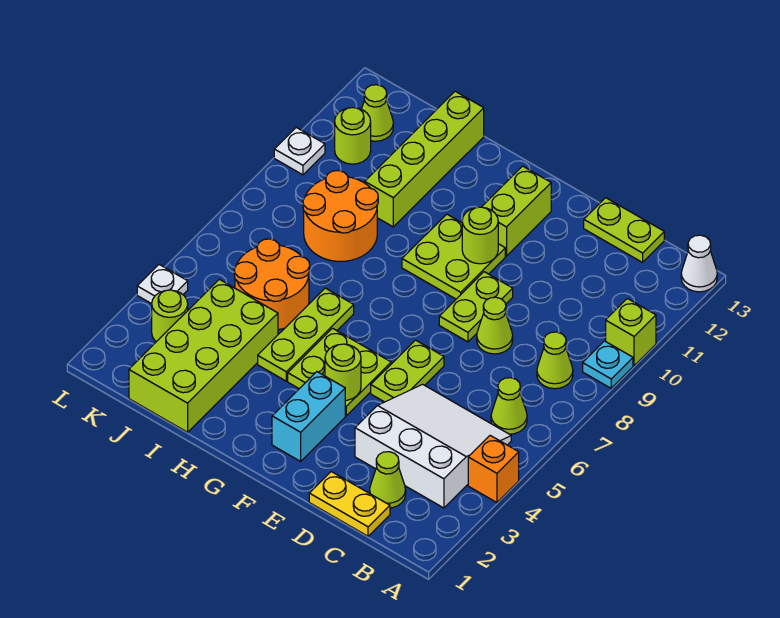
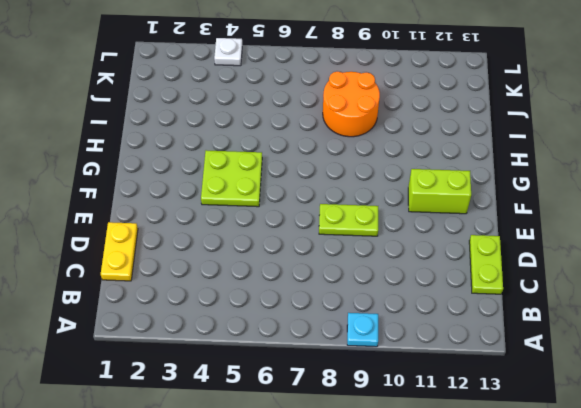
none -> orange brick A4 level 1
none -> lime brick A10 level 1
none -> white cone A13 level 1

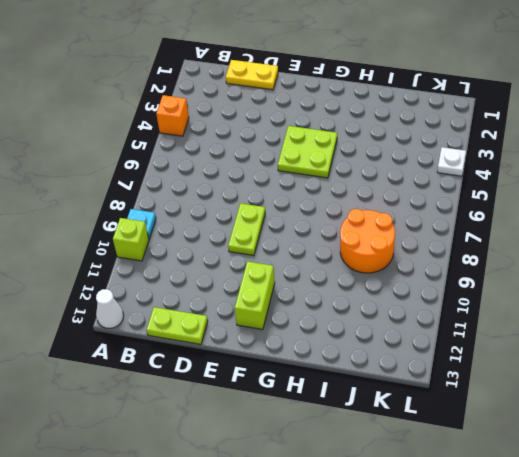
none -> white slope B3:D5 level 1 top 3
none -> lime cone B6 level 1
none -> lime cone B8 level 1

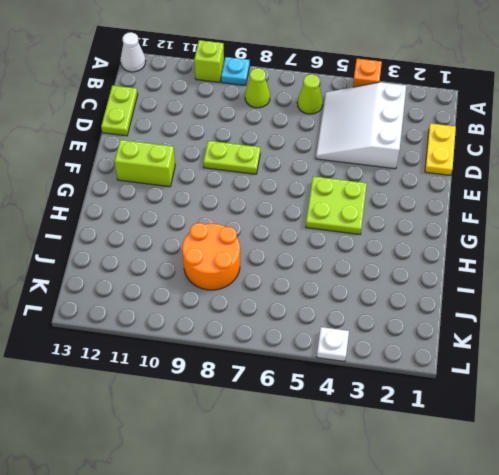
none -> lime cone C2 level 1
none -> lime cone D8 level 1
none -> lime plate E5:E6 level 1

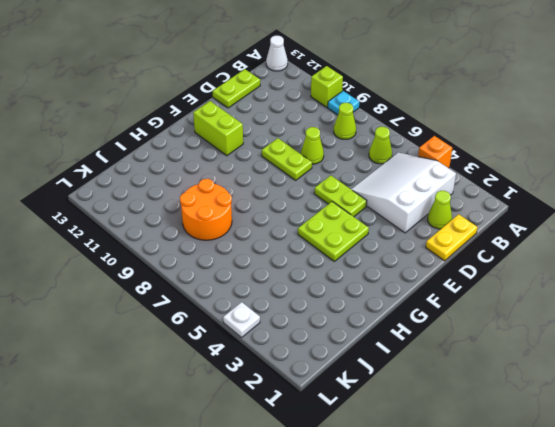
none -> cyan brick F2:F3 level 1
none -> lime plate F9:G10 level 1
none -> lime plate H4:H6 level 1

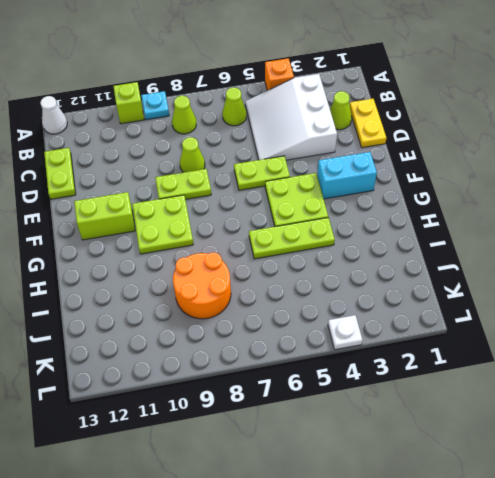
none -> lime brick I1:J4 level 1
none -> orange round brick I5:J6 level 1
none -> lime brick I10:I13 level 1

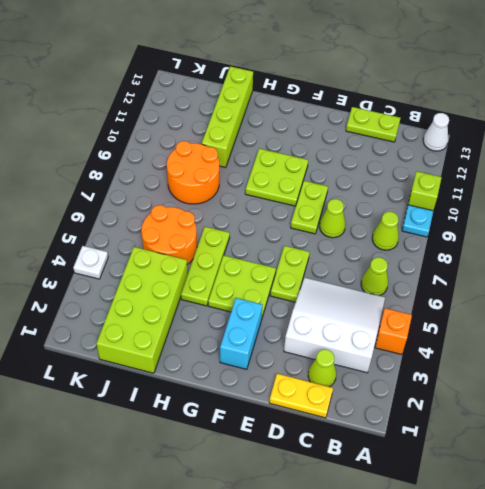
none -> lime brick F11:F12 level 1
none -> lime round brick K3 level 1
none -> lime round brick K11 level 1

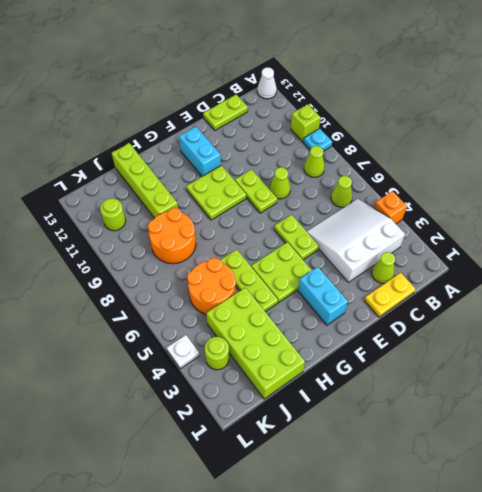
cyan brick F11:F12 level 1 -> lime brick F11:F12 level 1
none -> lime cone K12 level 1
none -> white plate L10 level 1
none -> lime round brick F4 level 2

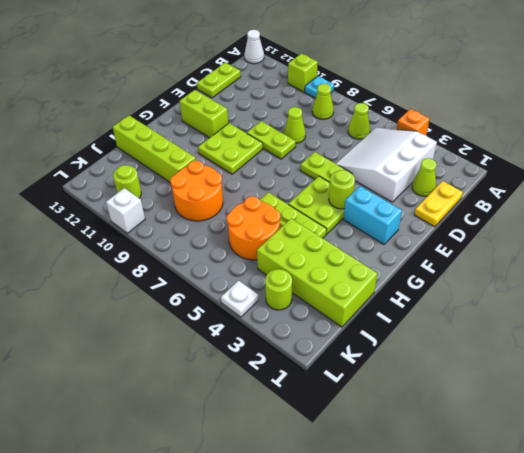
white brick L10 level 1 -> white plate L10 level 1
none -> lime cone K12 level 1
none -> lime round brick F10 level 2

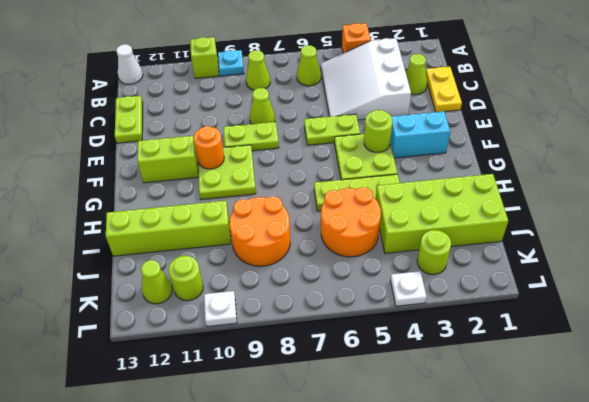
orange round brick F10 level 2 -> lime round brick F10 level 2

